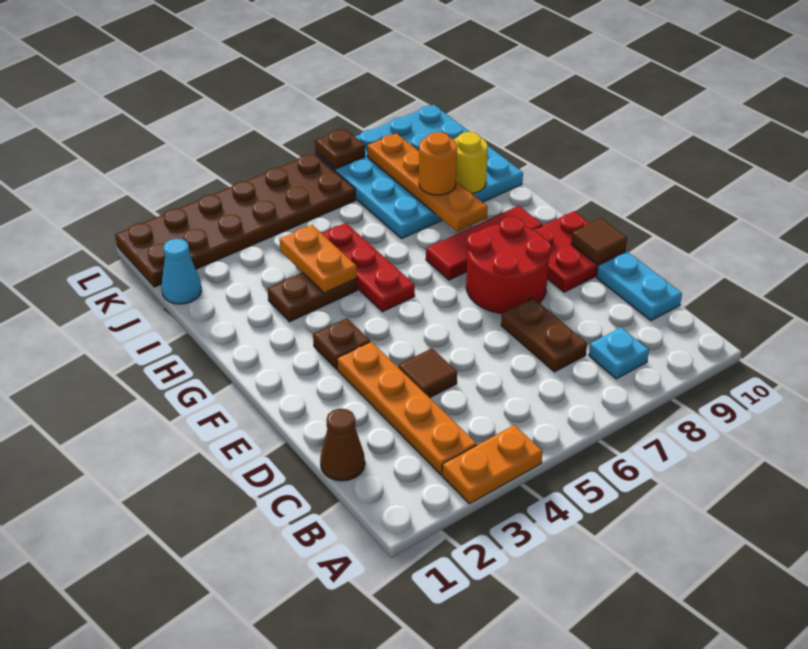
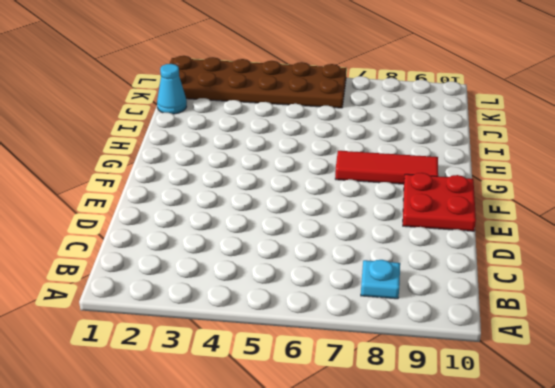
none -> orange plate A3:A4 level 1
none -> orange plate B3:E3 level 1
none -> brown cone C1 level 1

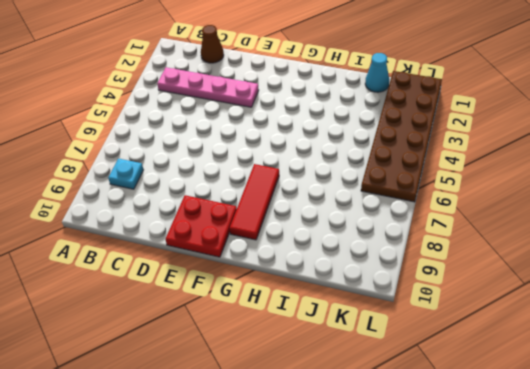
pink plate B3:E3 level 1 -> orange plate B3:E3 level 1
none -> orange plate A3:A4 level 1
none -> brown plate C7:D7 level 1
none -> cyan plate C10:D10 level 1

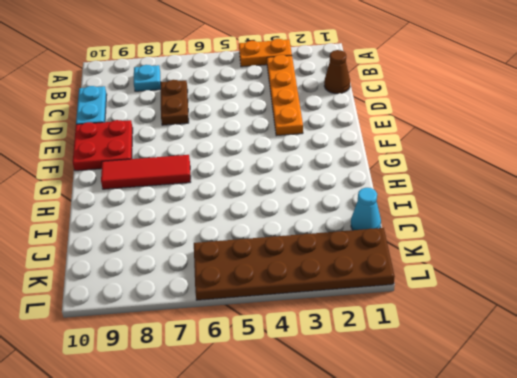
none -> brown tile D4 level 1
none -> red round brick E7:F8 level 1
none -> brown plate F3 level 1

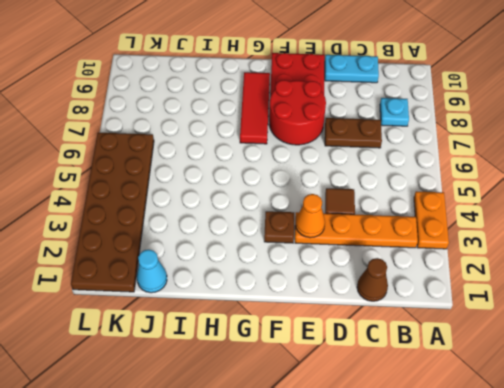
orange cone E3 level 2 -> none
none -> red plate G5:I5 level 1
none -> brown plate H3:H4 level 1
none -> cyan plate I7:L10 level 1

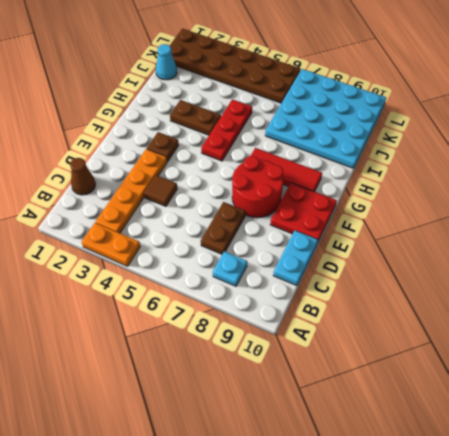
none -> brown tile E10 level 2
none -> orange plate H4:I4 level 2
none -> orange plate H8:K8 level 2

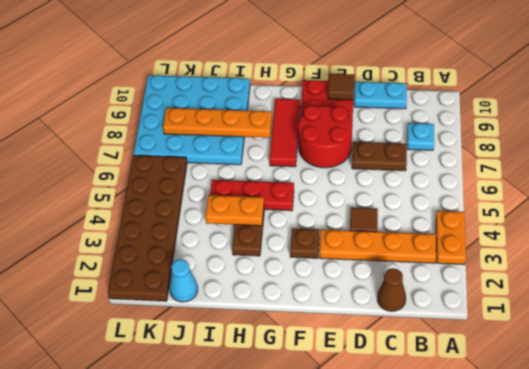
none -> yellow round brick I9 level 2
none -> brown plate L7 level 2
none -> orange round brick I8 level 3

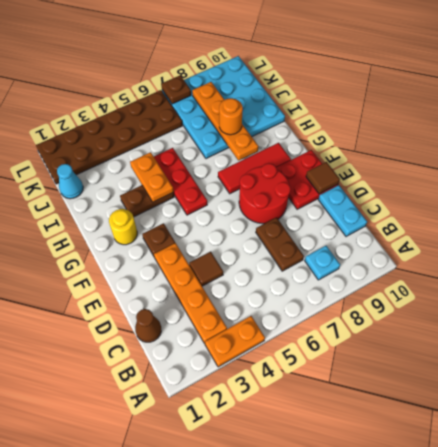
yellow round brick G2 level 1 -> yellow round brick I9 level 2

